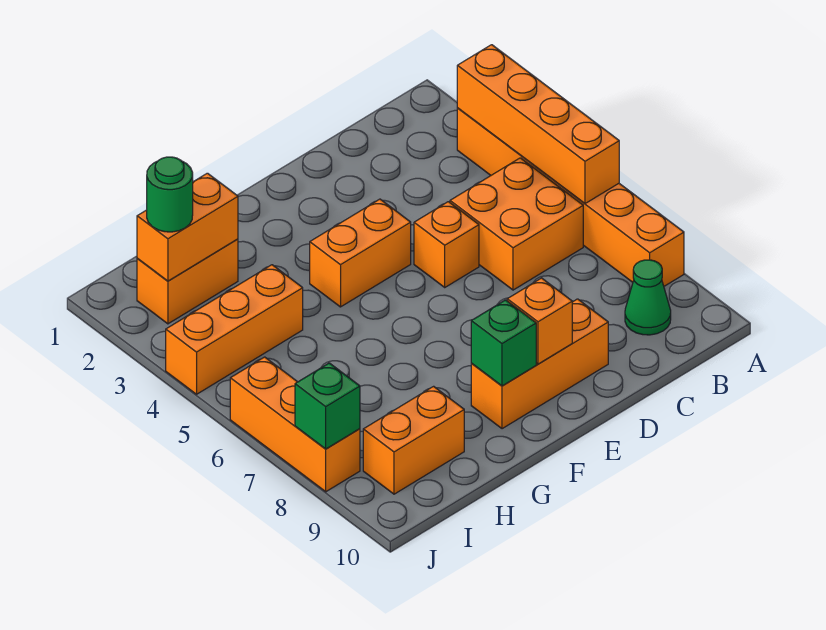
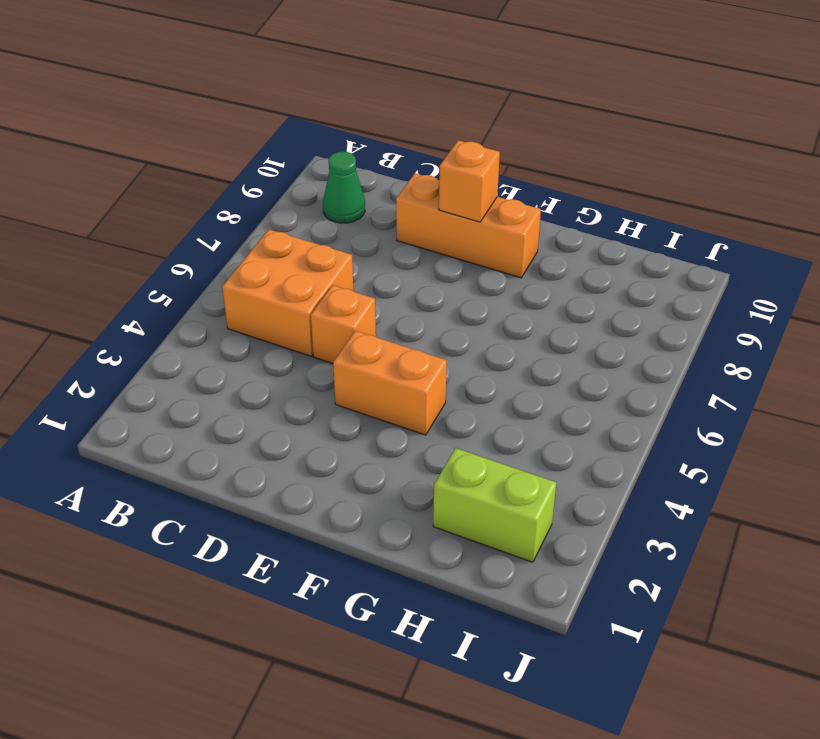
lime brick H2:I2 level 1 -> orange brick H2:I2 level 1
none -> orange brick A3:A8 level 1
none -> orange brick H4:J4 level 1
none -> orange brick H9:I9 level 1

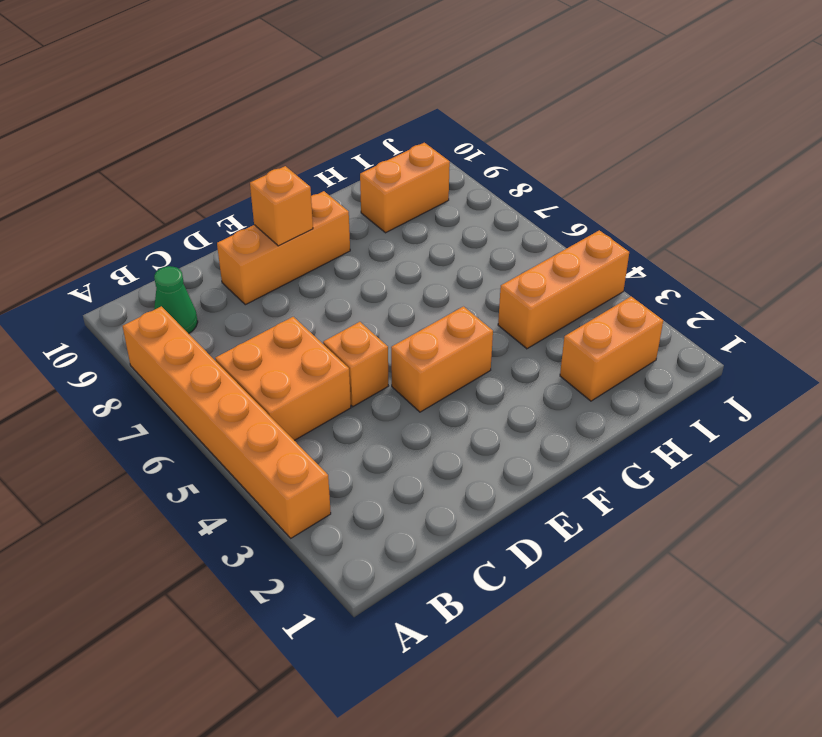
none -> orange brick J6:J8 level 1
none -> orange brick A3:A6 level 2
none -> green brick F9 level 2

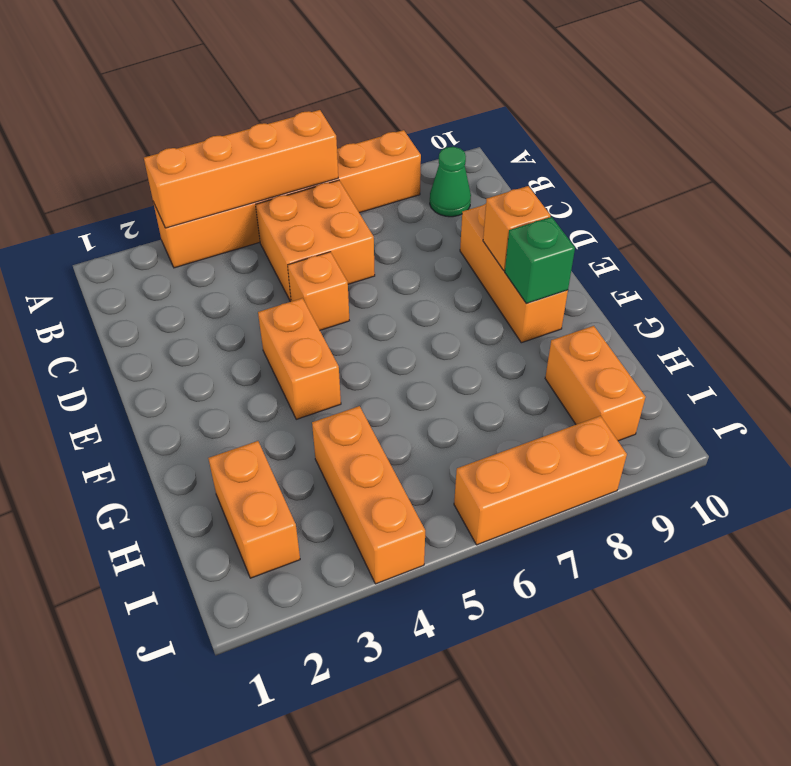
none -> orange brick H2:I2 level 2
none -> green brick J8 level 2
none -> green round brick I2 level 3

